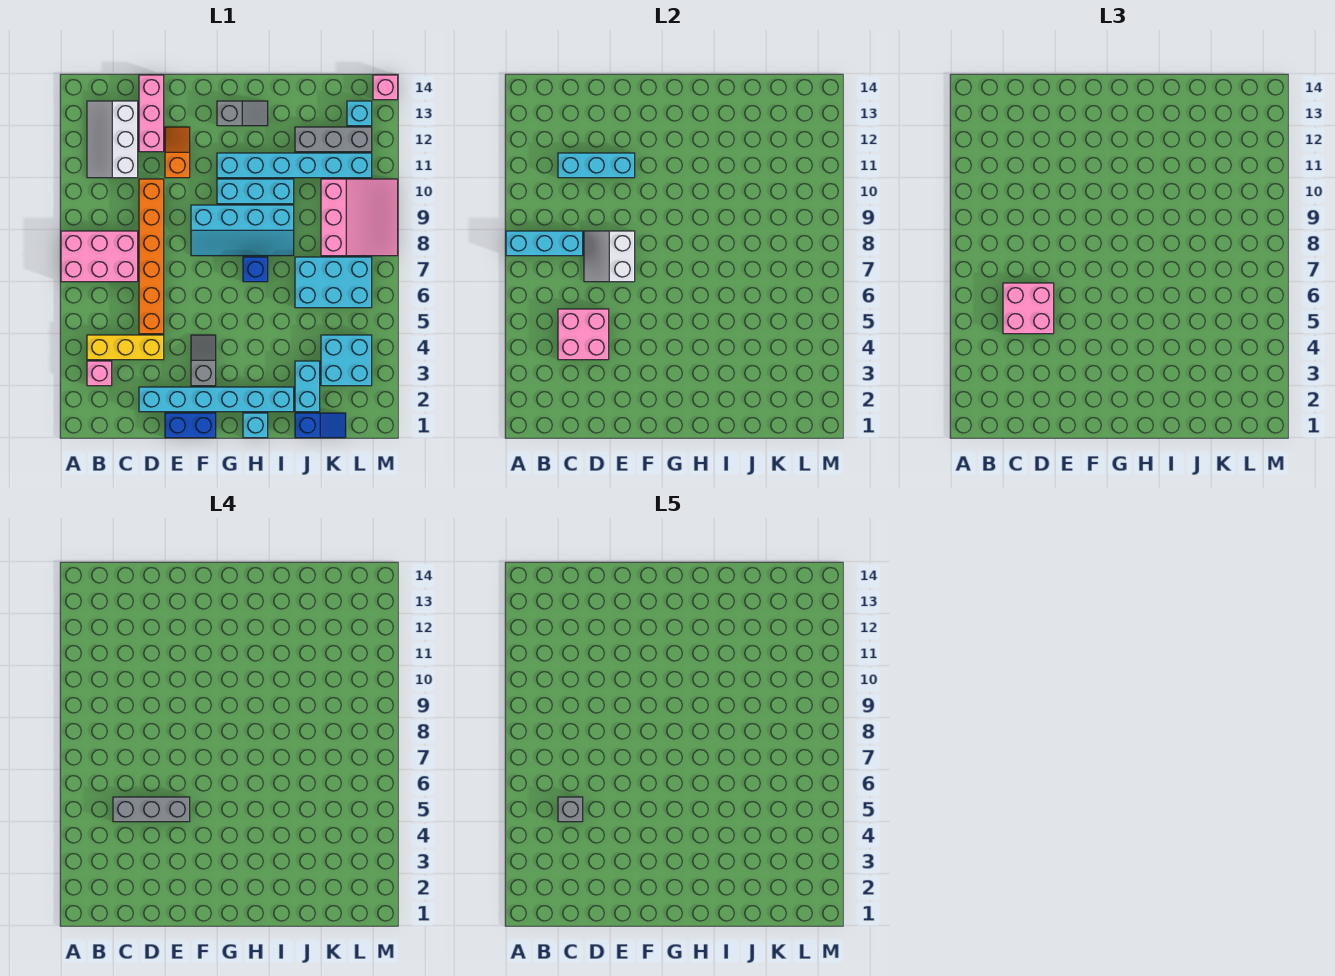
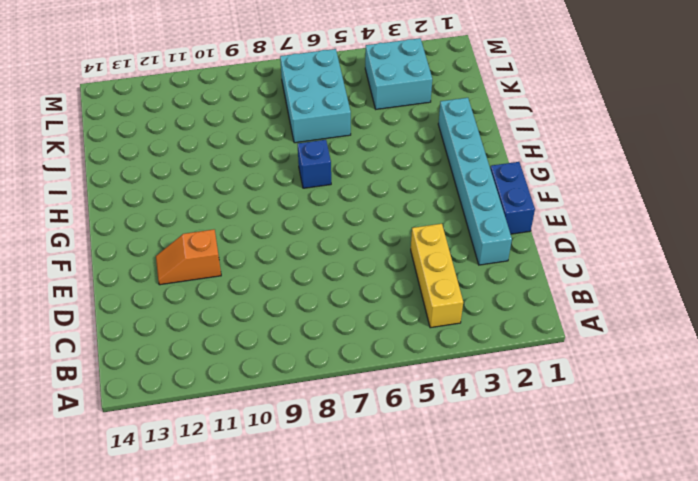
none -> pink brick A7:C8 level 1
none -> pink brick B3 level 1
none -> white slope B11:C13 level 1 top C
none -> orange brick D5:D10 level 1

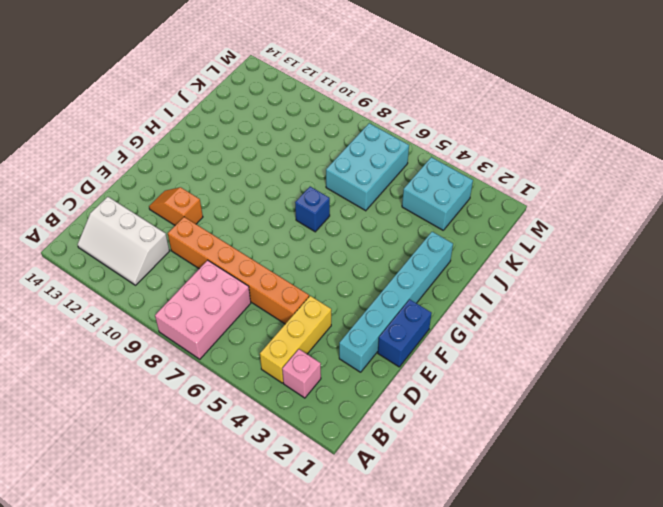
none -> pink brick D12:D14 level 1
none -> grey slope F3:F4 level 1 top 3
none -> cyan slope F8:I9 level 1 top 9
none -> cyan brick G10:I10 level 1

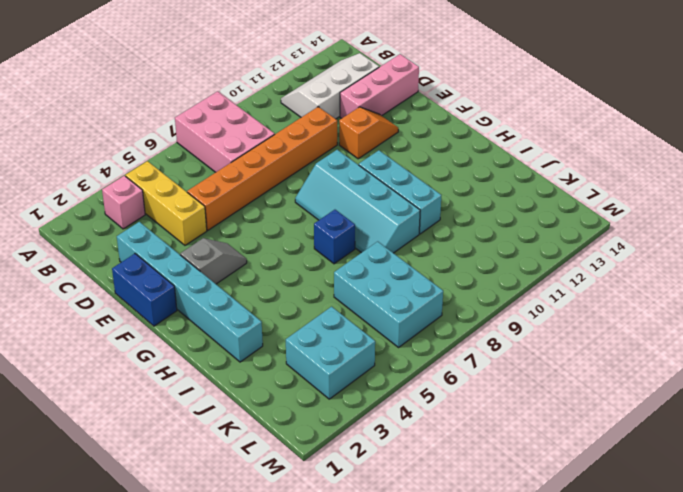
none -> cyan brick G11:L11 level 1
none -> grey slope G13:H13 level 1 top G
none -> cyan brick H1 level 1
none -> blue slope J1:K1 level 1 top J

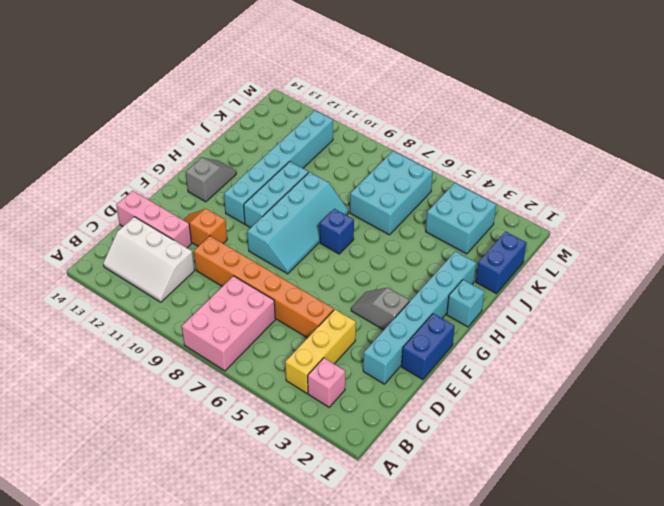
blue brick J1:K1 level 1 -> blue slope J1:K1 level 1 top J
none -> cyan brick J2:J3 level 1
none -> grey brick J12:L12 level 1
none -> pink slope K8:M10 level 1 top K
none -> cyan brick L13 level 1

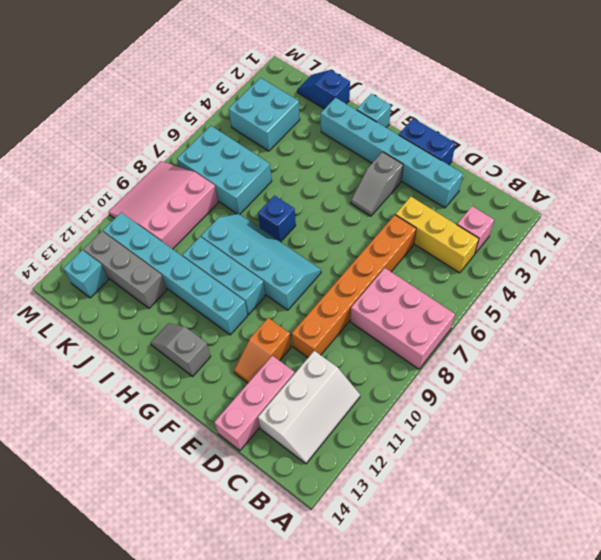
none -> cyan brick J2:J3 level 1
none -> pink brick M14 level 1
none -> cyan brick A8:C8 level 2
none -> pink brick C4:D5 level 2

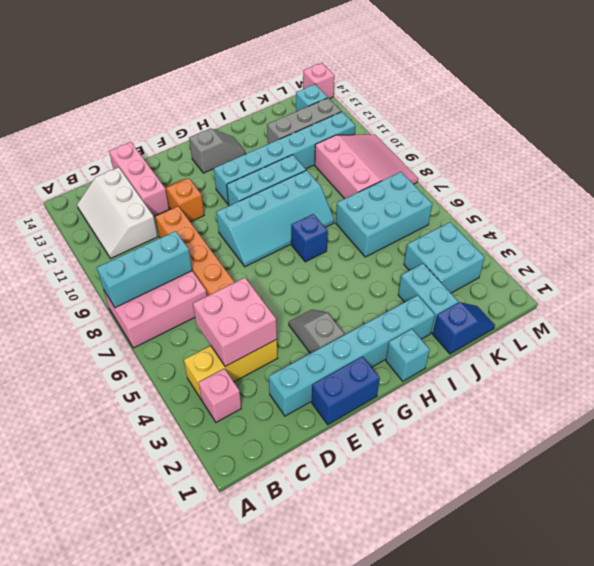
none -> cyan brick C11:E11 level 2
none -> white slope D7:E8 level 2 top E
none -> pink brick C5:D6 level 3
none -> grey brick C5:E5 level 4

